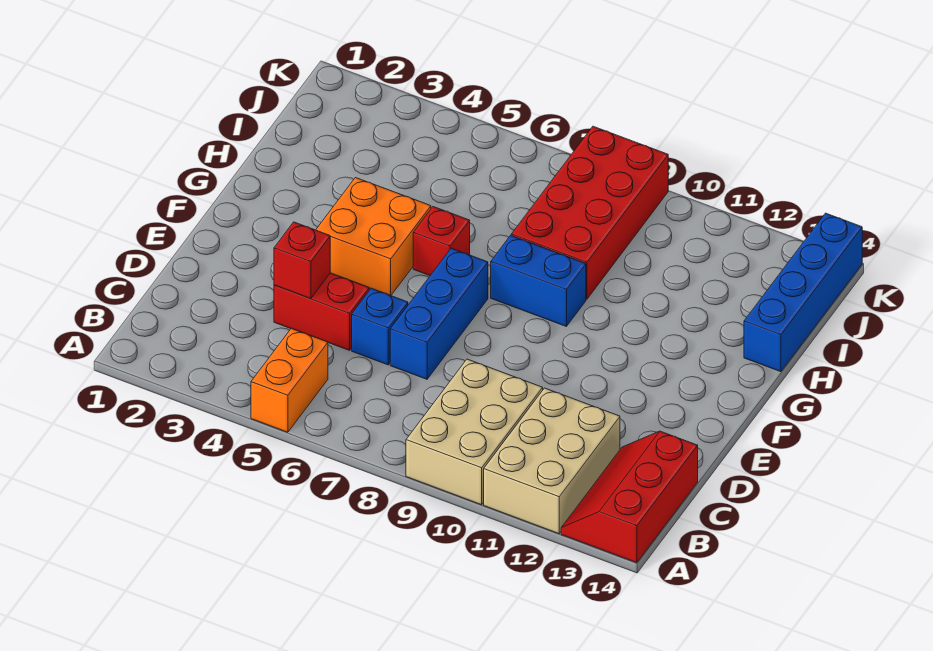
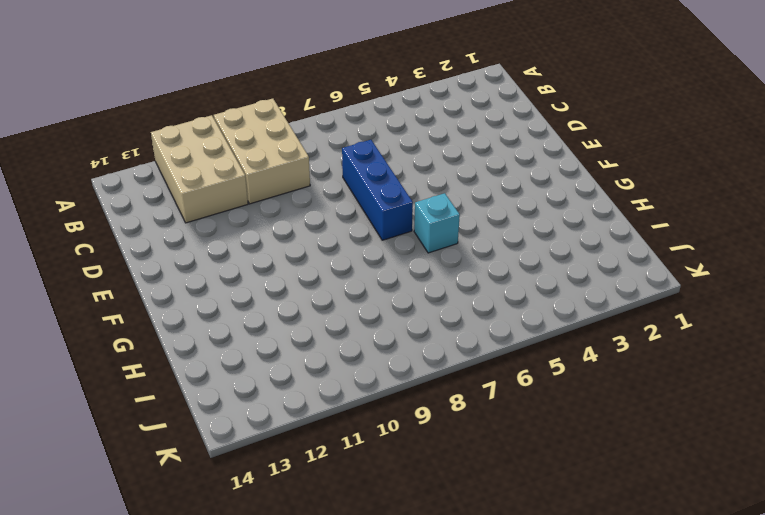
cyan brick G6 level 1 -> red brick G6 level 1
none -> orange brick A5:B5 level 1
none -> red slope A13:C14 level 1 top 14
none -> red brick D4:D5 level 1

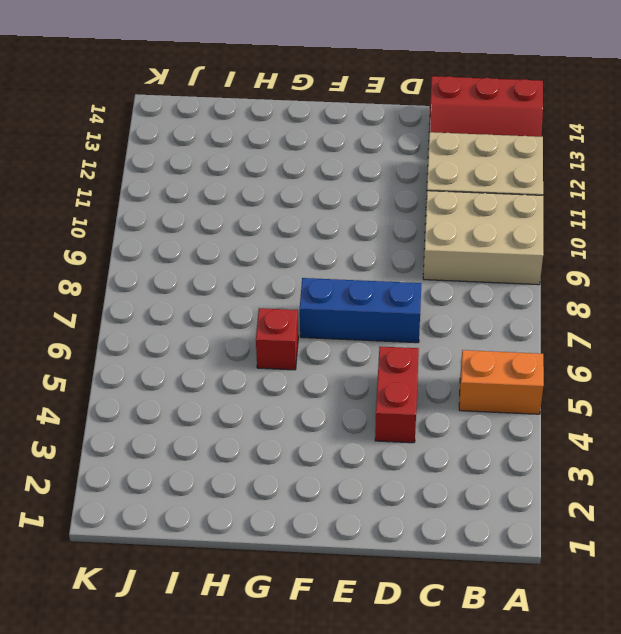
none -> blue brick D6 level 1
none -> orange brick F4:G5 level 1
none -> blue brick G8:G9 level 1

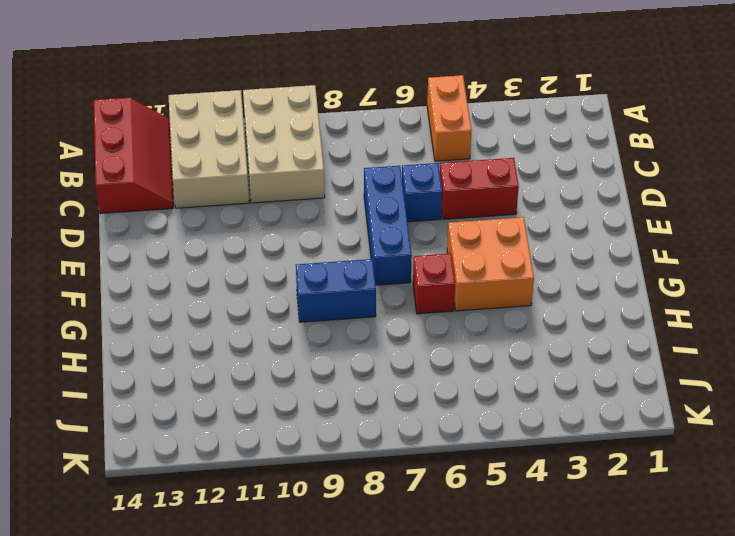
none -> red brick H8:K9 level 1
none -> blue brick H14:K14 level 1
none -> red brick D4 level 2

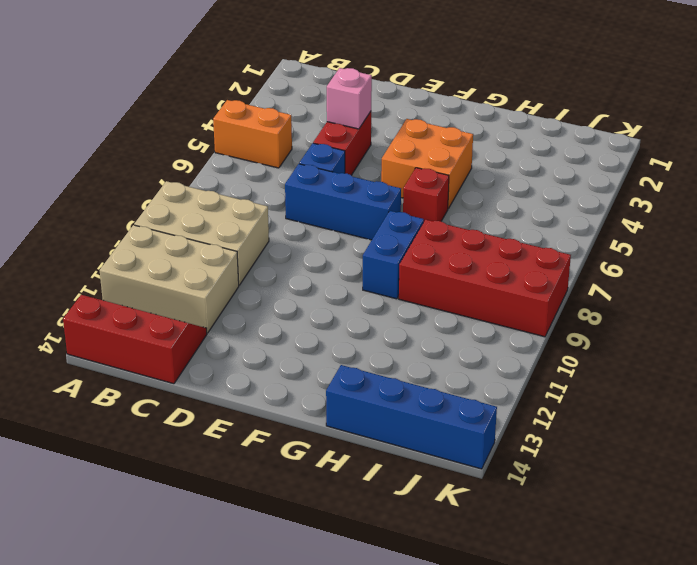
pink brick D4 level 2 -> red brick D4 level 2

